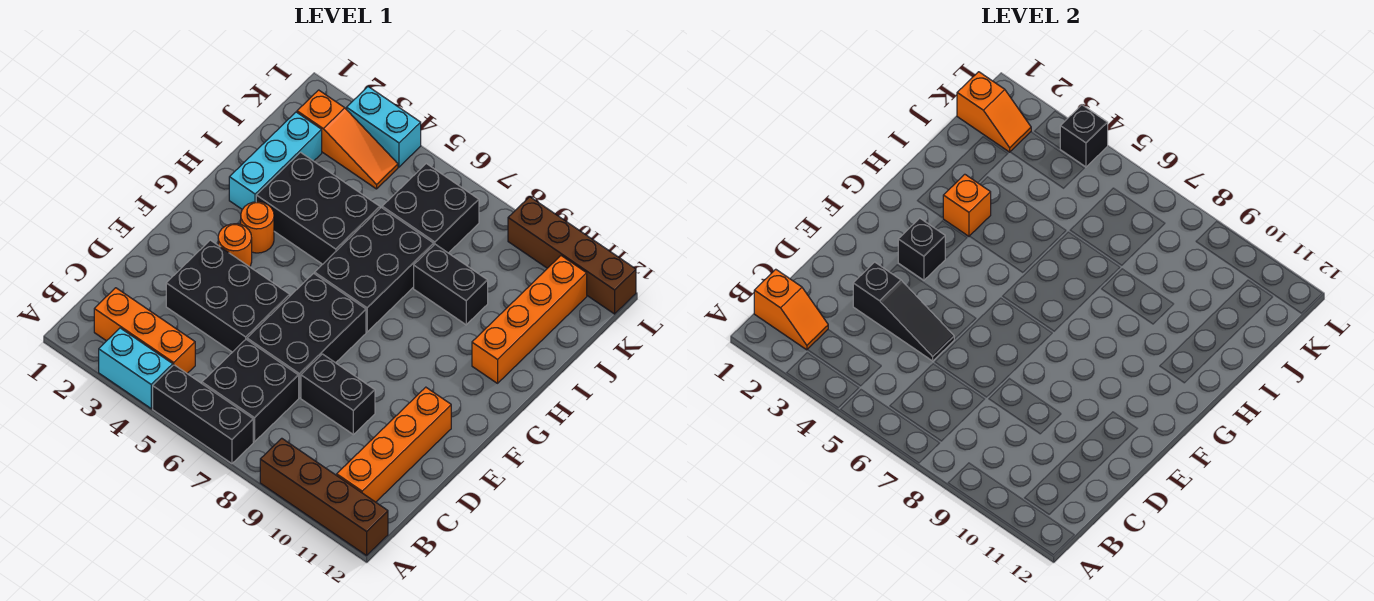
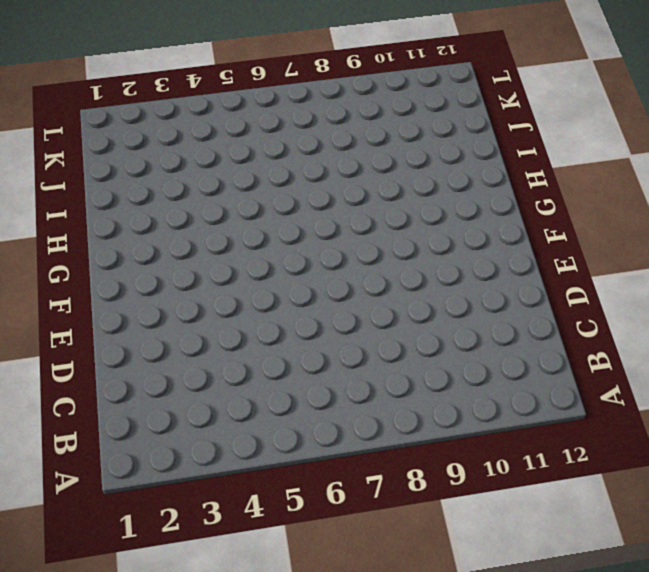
none -> cyan brick A3:A4 level 1
none -> black brick A5:A7 level 1
none -> brown brick A9:A12 level 1

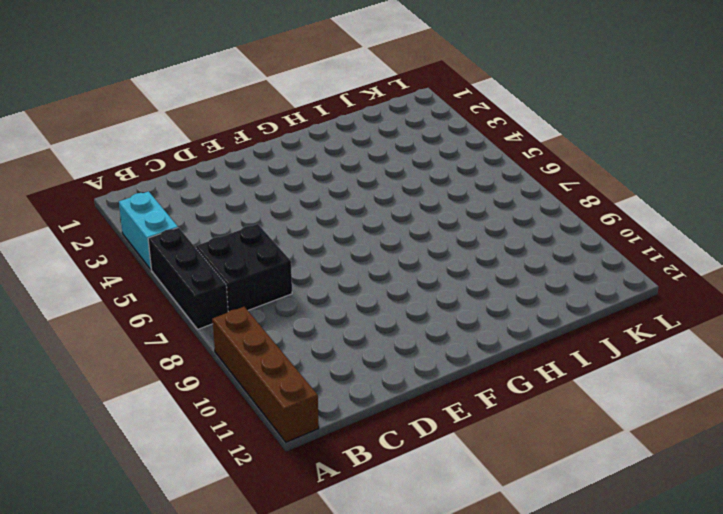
none -> orange brick B2:B4 level 1
none -> orange brick B11:E11 level 1
none -> black brick D3:E5 level 1

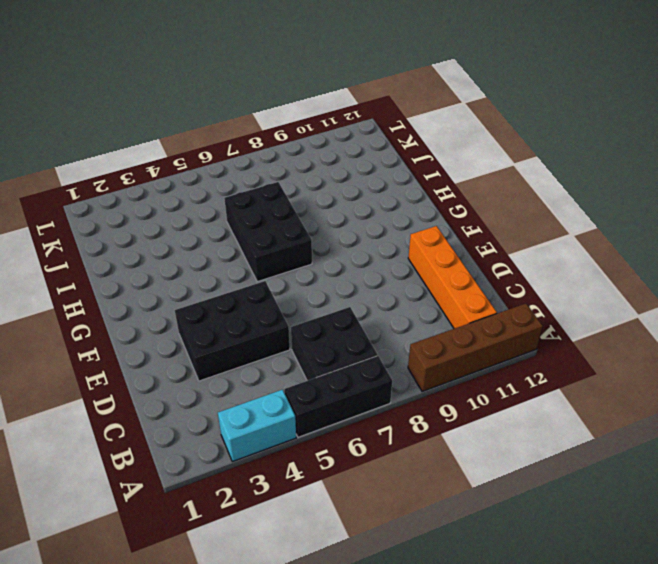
none -> orange brick B2:B4 level 1
none -> black brick D6:F7 level 1
none -> black brick D8:D9 level 1

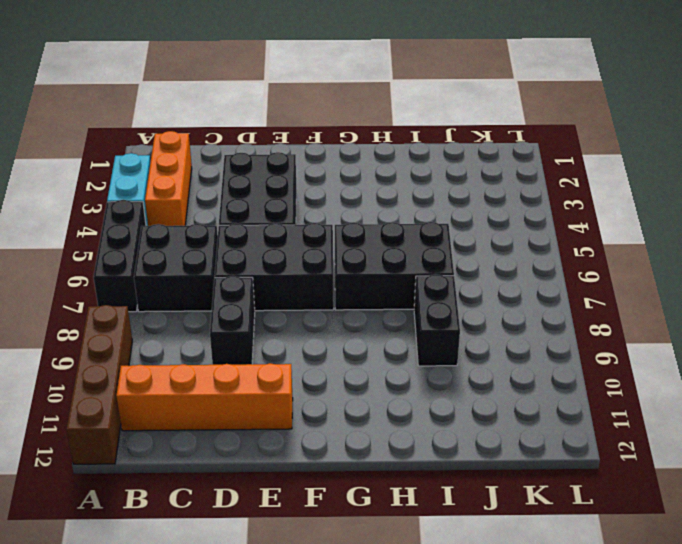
none -> orange round brick F3 level 1
none -> orange round brick G3 level 1
none -> cyan brick H2:J2 level 1

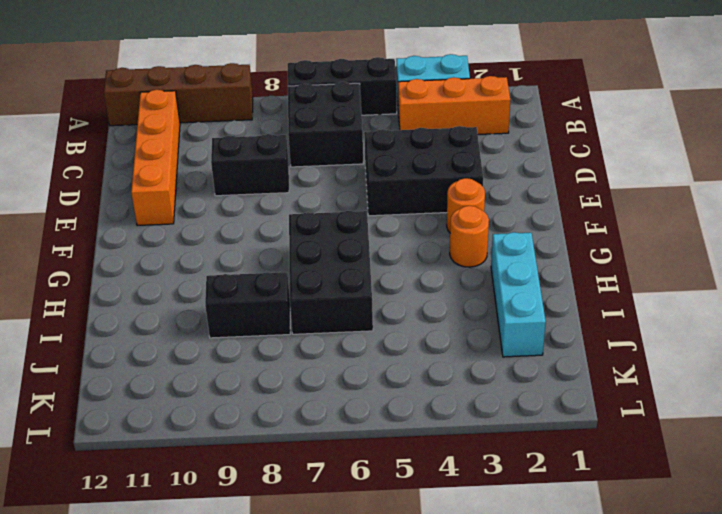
none -> black brick D6:F7 level 1
none -> black brick H3:I5 level 1
none -> orange brick H11:K11 level 1

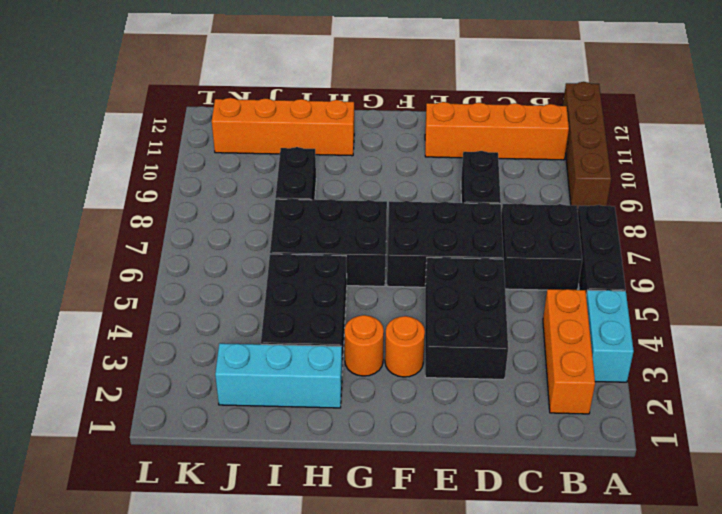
none -> black brick J6:K7 level 1
none -> orange slope K2:K4 level 1 top 2
none -> cyan brick L3:L4 level 1

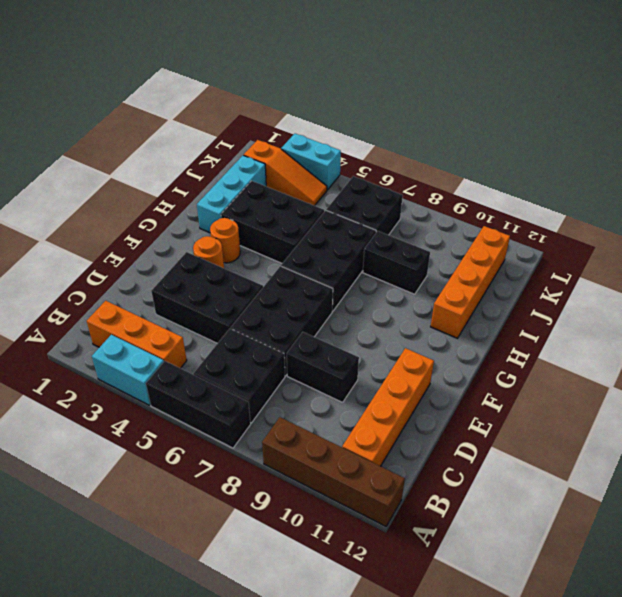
none -> brown brick L9:L12 level 1
none -> orange slope B1:B2 level 2 top 1
none -> black slope D3:D5 level 2 top 3

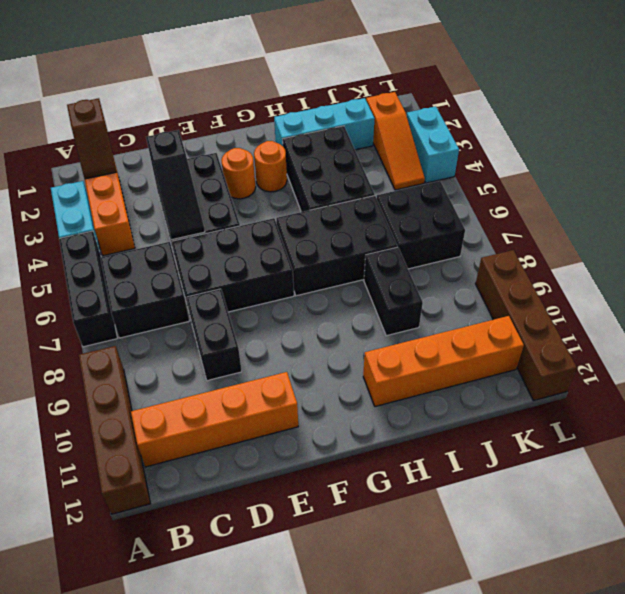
brown slope B1:B2 level 2 top 1 -> orange slope B1:B2 level 2 top 1
none -> black brick F3 level 2
none -> orange brick H3 level 2
none -> orange slope K1:K2 level 2 top 1

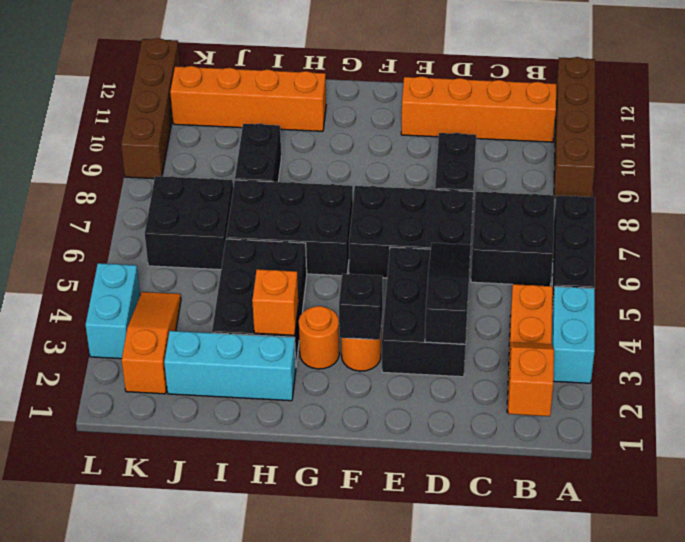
none -> orange slope K1:K2 level 2 top 1
none -> black brick L4 level 2

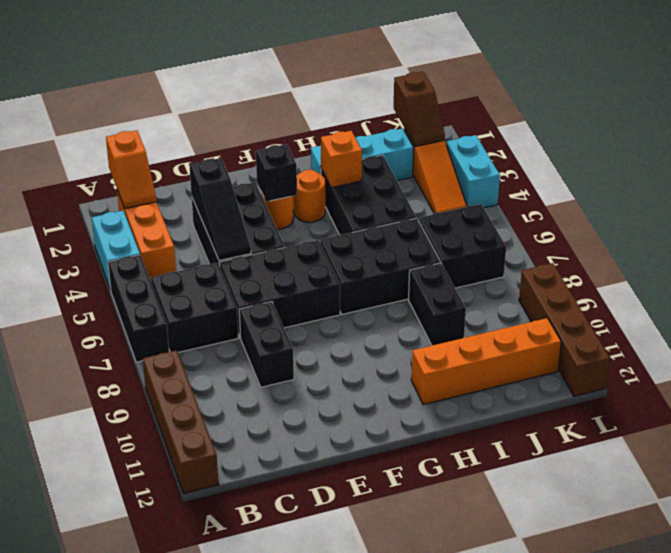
brown slope K1:K2 level 2 top 1 -> orange slope K1:K2 level 2 top 1
none -> orange brick B11:E11 level 1
none -> black brick L4 level 2

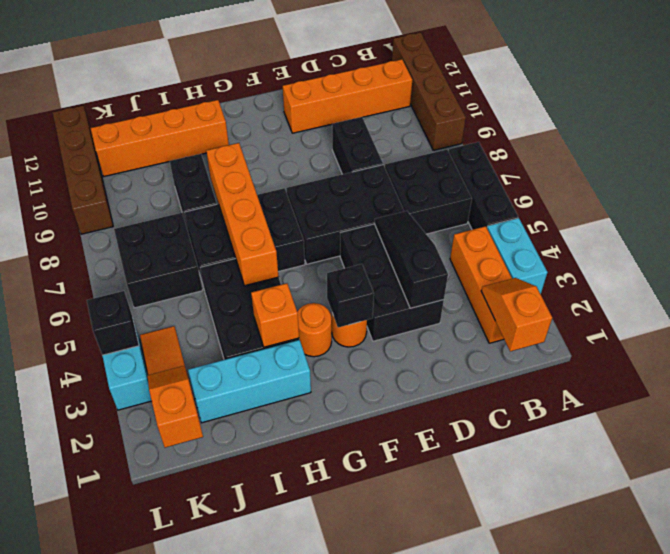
orange brick H5:H8 level 2 -> none

